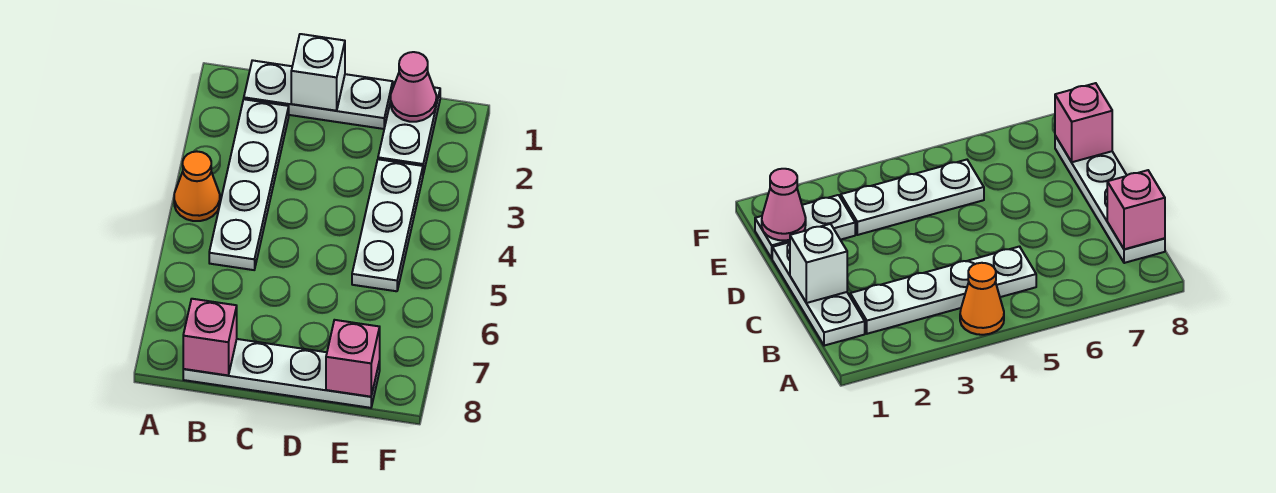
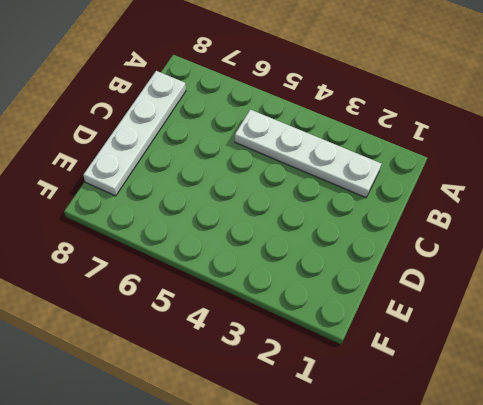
none -> orange cone A4 level 1
none -> white plate B1:D1 level 1

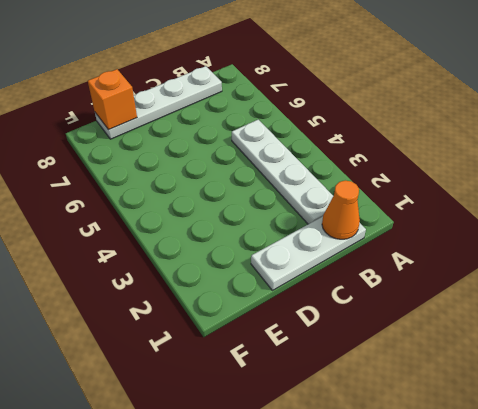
orange cone B1 level 2 -> orange cone A4 level 1
orange brick E8 level 2 -> pink brick E8 level 2
none -> white plate E1:E2 level 1
none -> white plate E3:E5 level 1

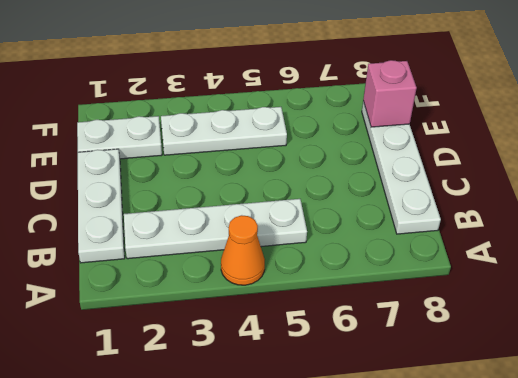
none -> pink brick B8 level 2
none -> white brick C1 level 2

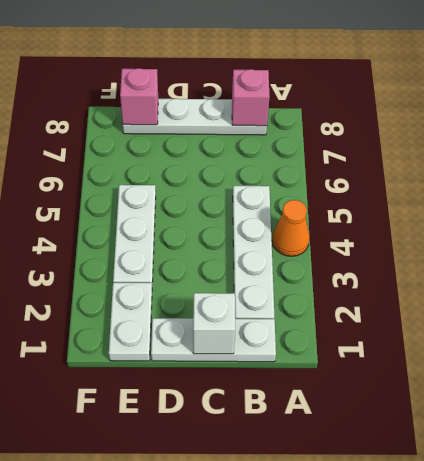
none -> pink cone E1 level 2

